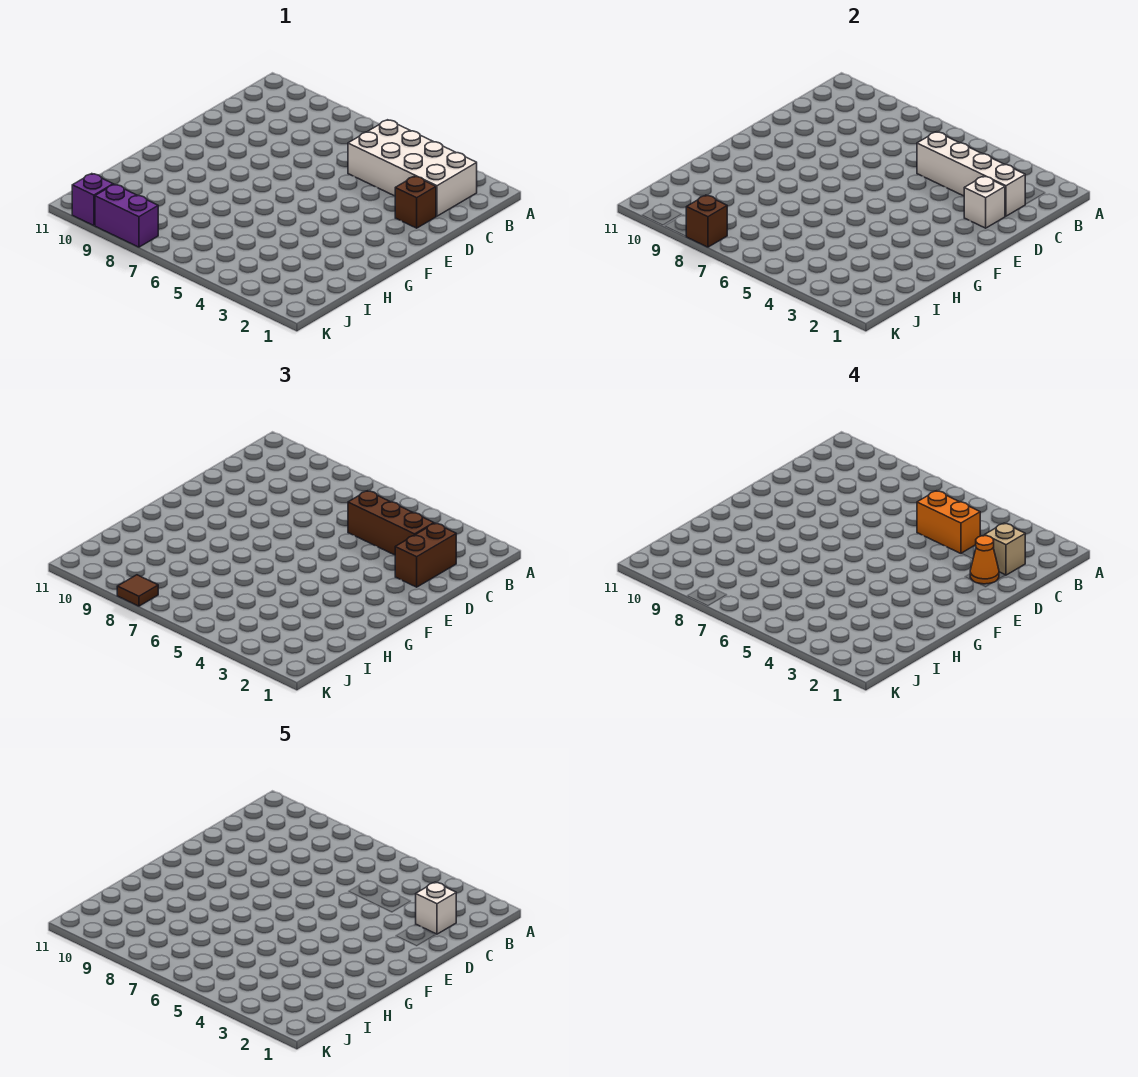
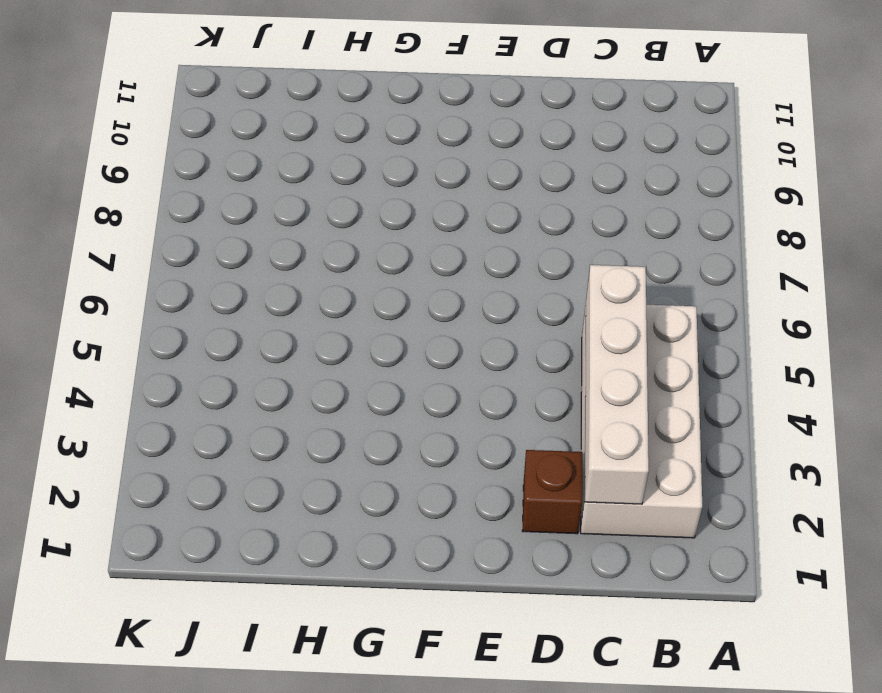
none -> purple brick K8:K9 level 1
none -> purple brick K10 level 1
none -> white brick D2 level 2

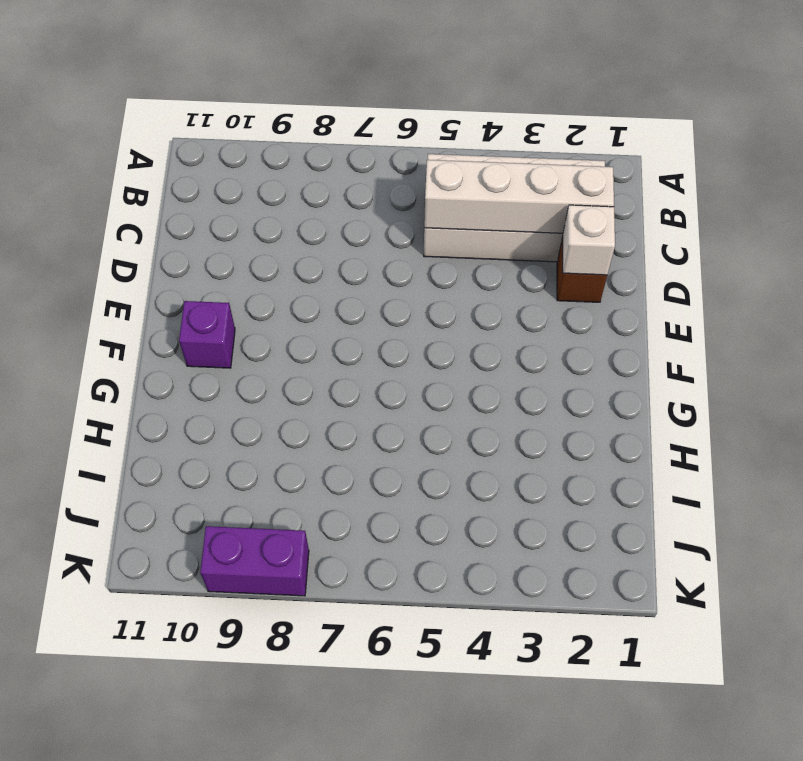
purple brick F10 level 1 -> purple brick K10 level 1
none -> brown brick K8 level 2
none -> brown brick C2:D2 level 3
none -> brown brick C3:C5 level 3

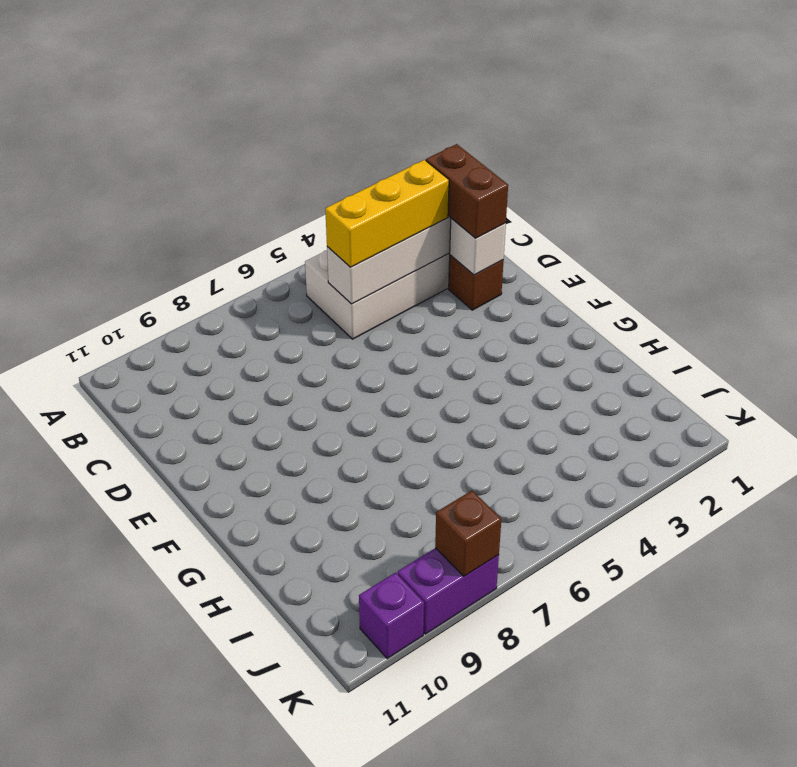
yellow brick C3:C5 level 3 -> brown brick C3:C5 level 3
none -> brown tile K8 level 3
none -> tan brick C2 level 4
none -> orange brick C4:C5 level 4

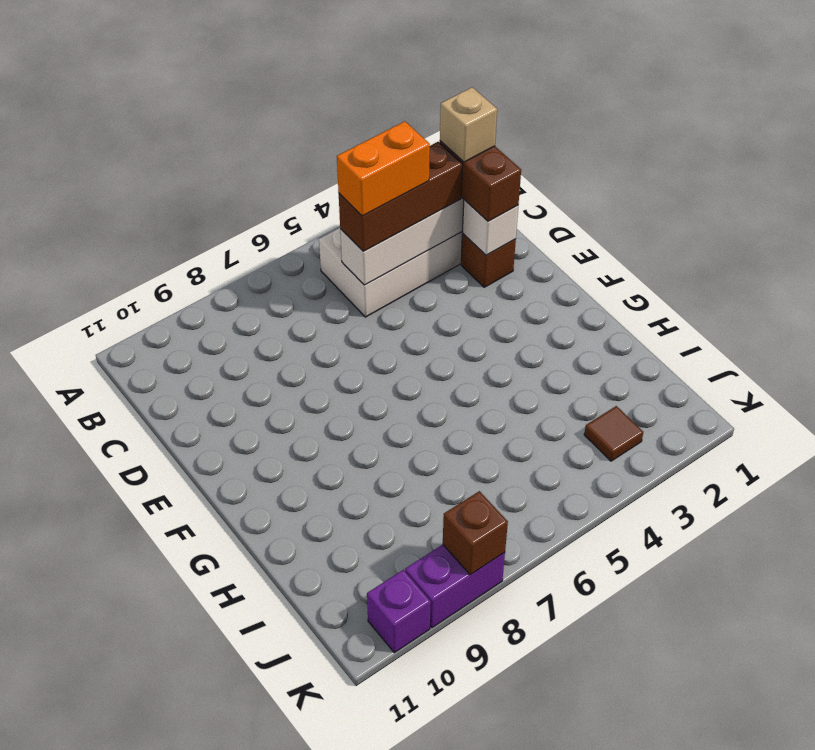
brown tile J3 level 1 -> brown tile K8 level 3
none -> orange cone D2 level 4
none -> white brick C2 level 5

